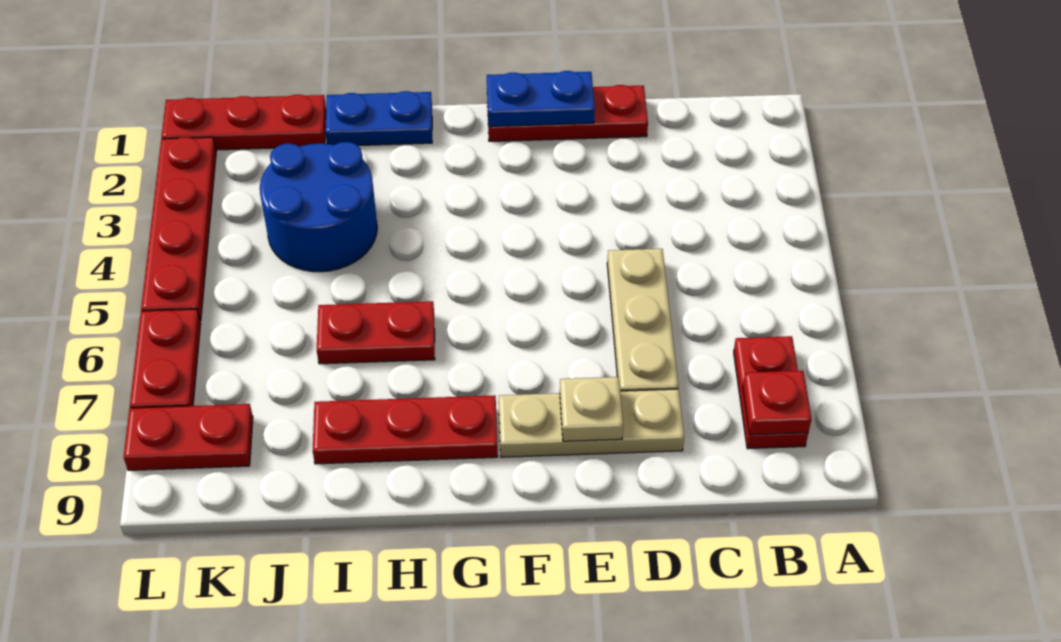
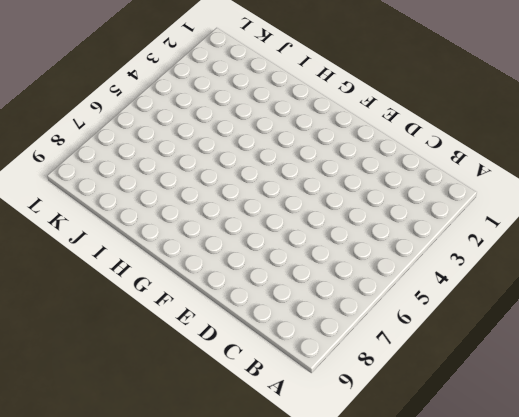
none -> red plate B7:B8 level 1
none -> red plate D1:F1 level 1
none -> tan plate D5:D7 level 1

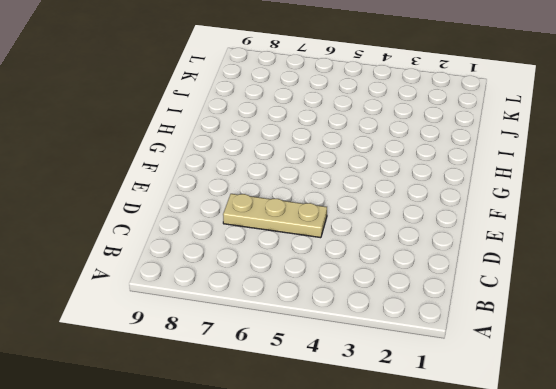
none -> red plate B7:B8 level 1
none -> red plate D1:F1 level 1
none -> tan plate D8:F8 level 1

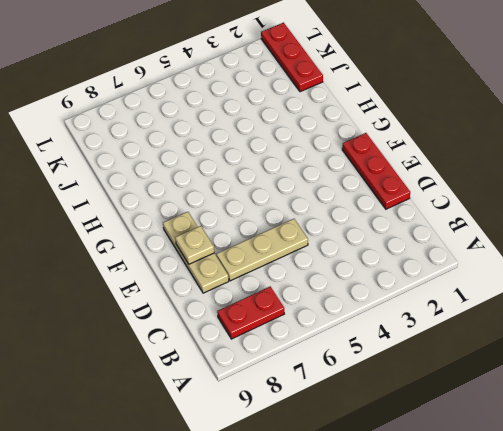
none -> red plate G8:I8 level 1
none -> blue plate H1:I1 level 1
none -> red plate H6:I6 level 1

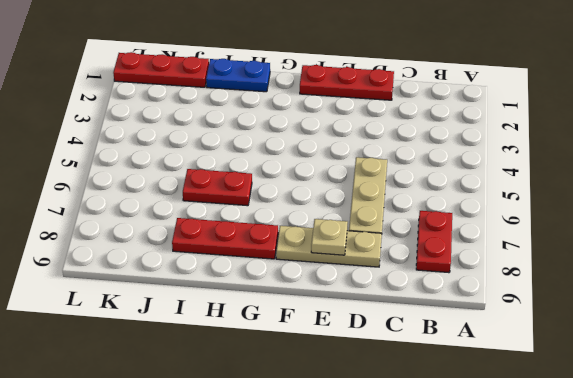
none -> blue round brick I3:J4 level 1
none -> red plate K8:L8 level 1
none -> red plate L2:L5 level 1

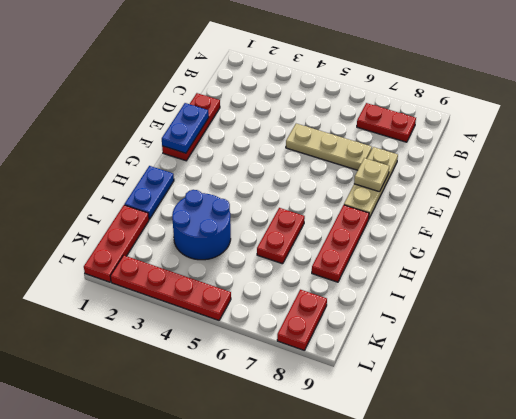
none -> red plate L6:L7 level 1
none -> red plate B8 level 2

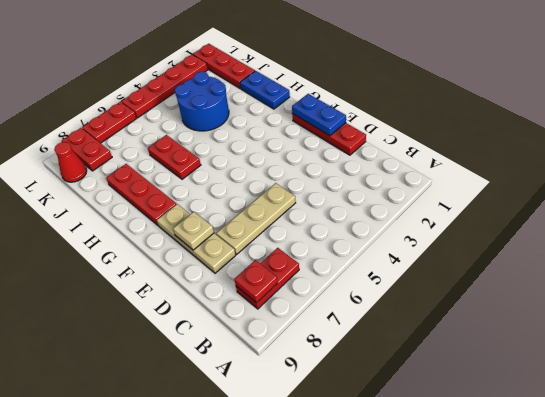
red cone K9 level 1 -> none

